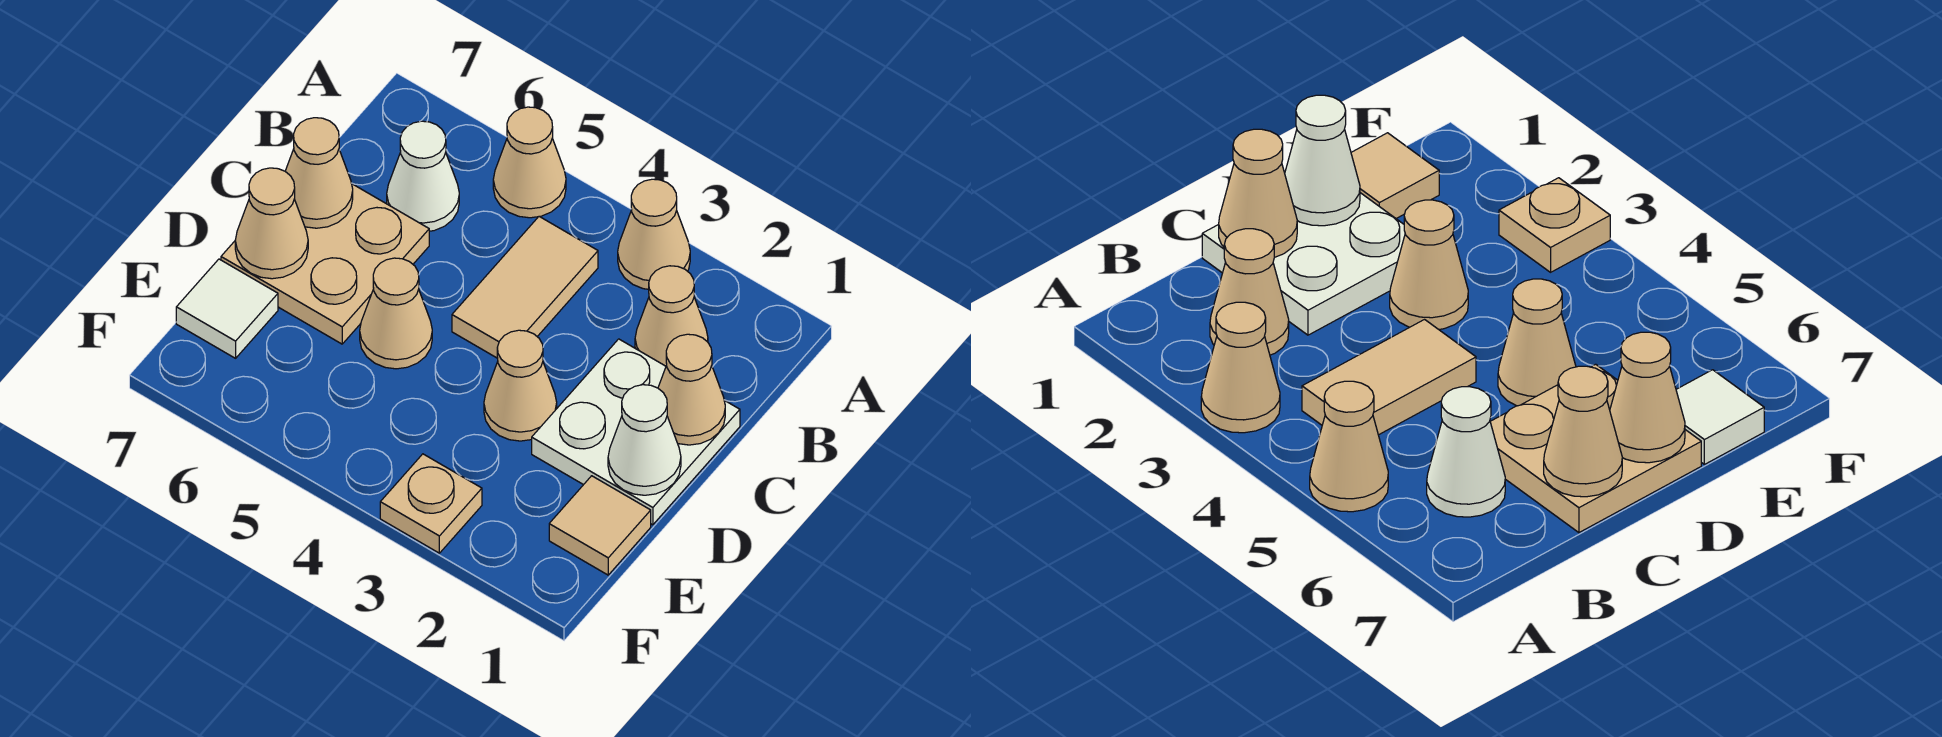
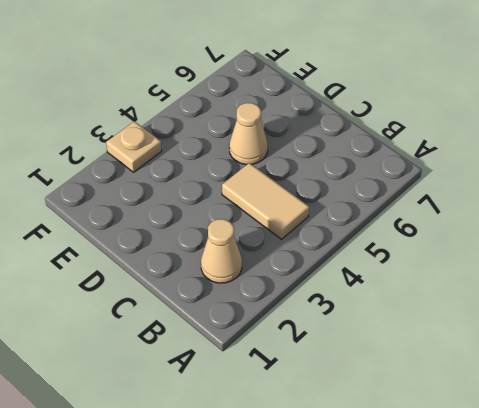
none -> tan cone A3 level 1
none -> tan cone A5 level 1
none -> white cone B6 level 1

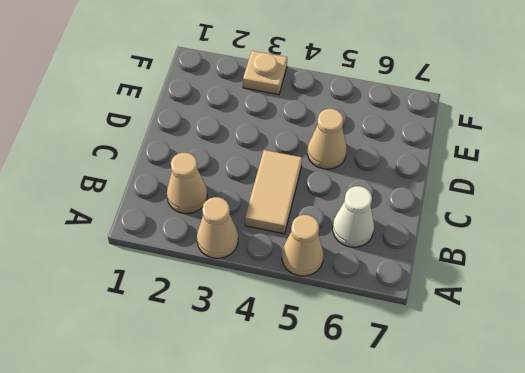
none -> white plate C1:D2 level 1
none -> tan plate C6:D7 level 1
none -> tan cone D3 level 1

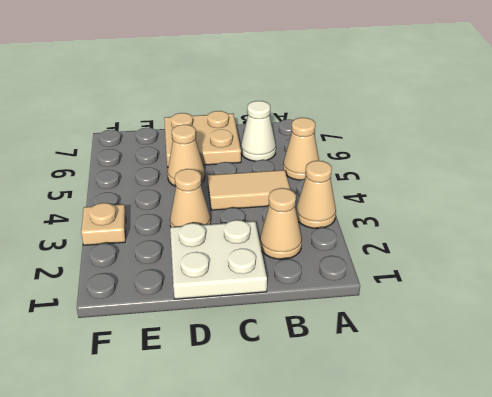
none -> tan tile E1 level 1
none -> white tile E7 level 1
none -> tan cone C1 level 2

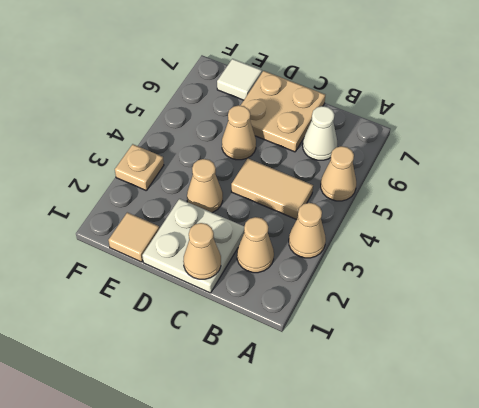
none -> tan cone C7 level 2
none -> white cone D1 level 2
none -> tan cone D7 level 2

